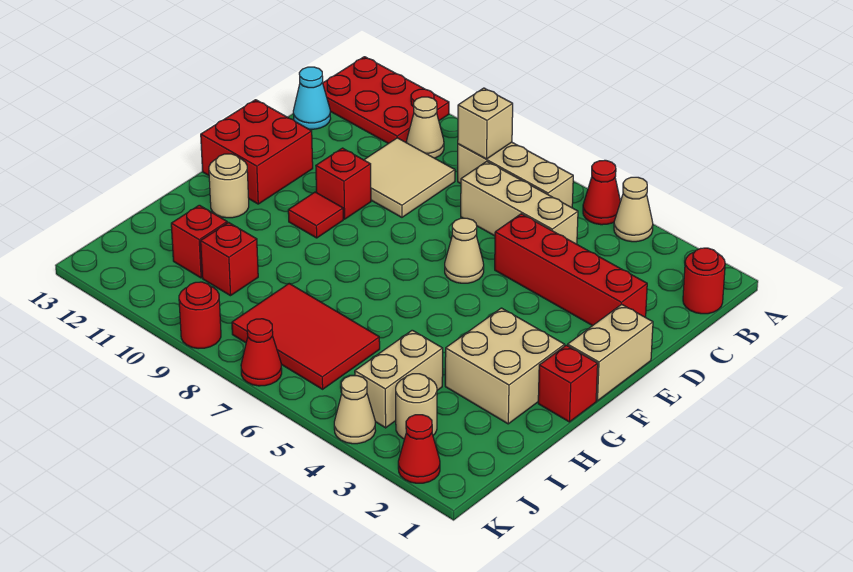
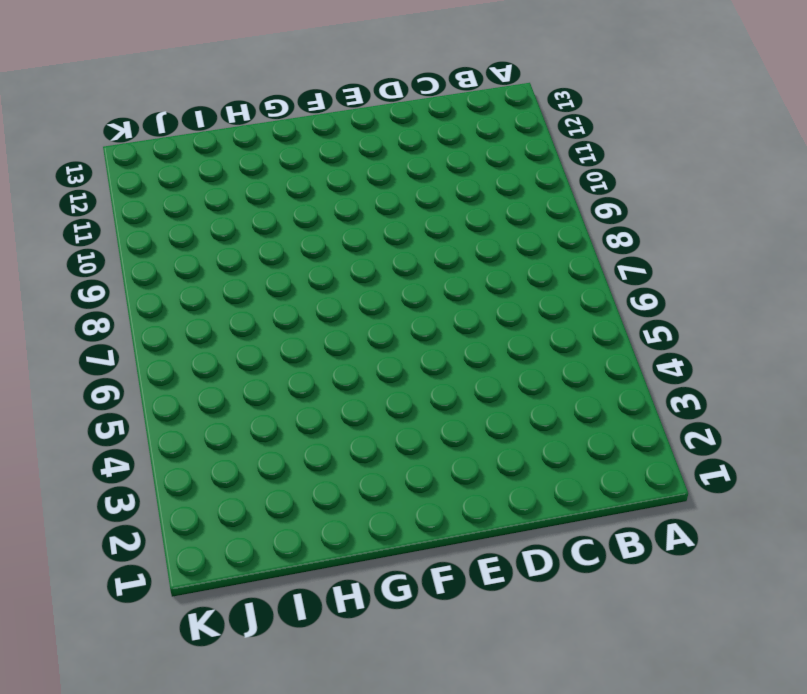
none -> tan cone A4 level 1
none -> red cone A5 level 1
none -> red plate A11:B13 level 1

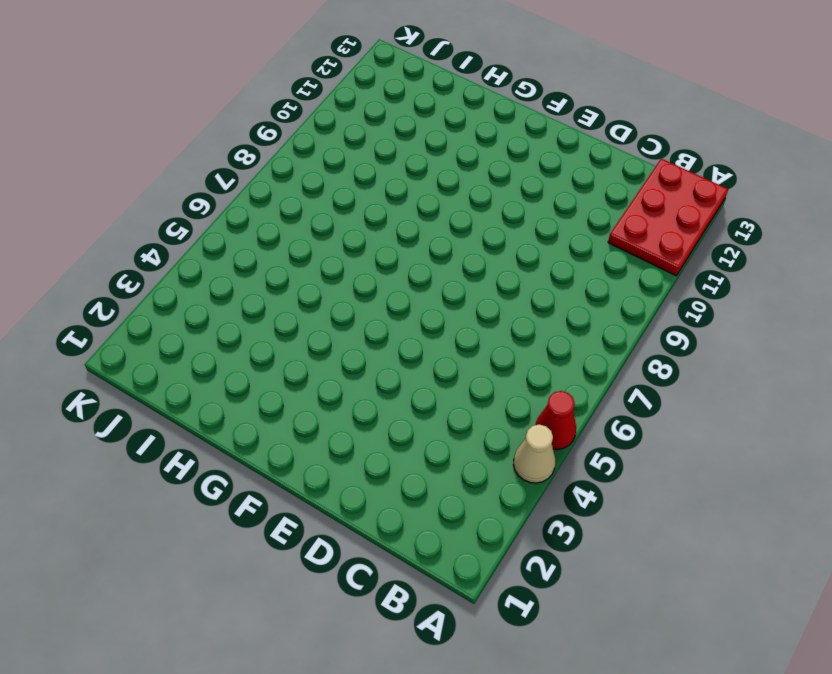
none -> red round brick B1 level 1
none -> tan brick B6:B8 level 1
none -> tan cone B10 level 1

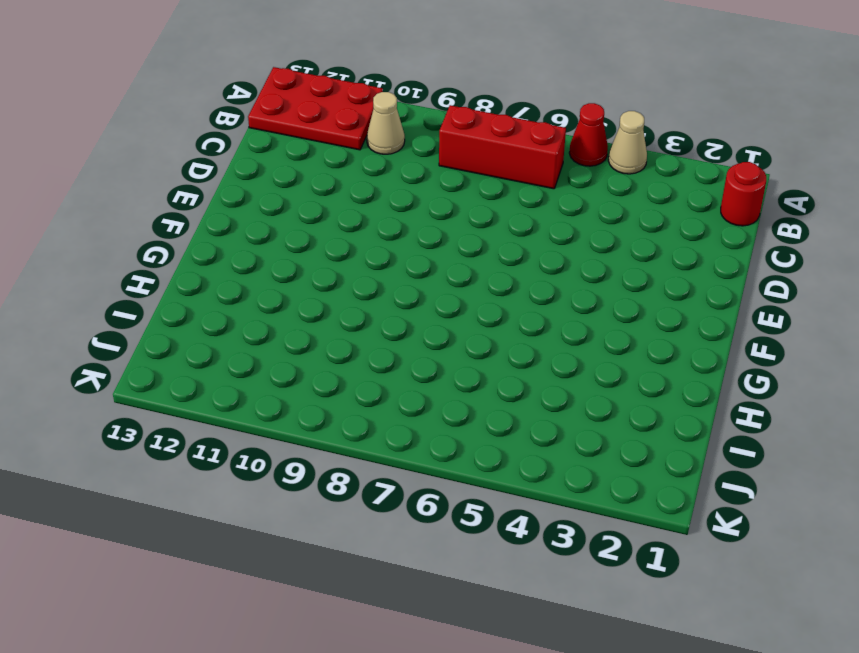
red brick B6:B8 level 1 -> tan brick B6:B8 level 1
none -> tan brick C5:C7 level 1
none -> tan tile C9:D10 level 1
none -> cyan cone C13 level 1

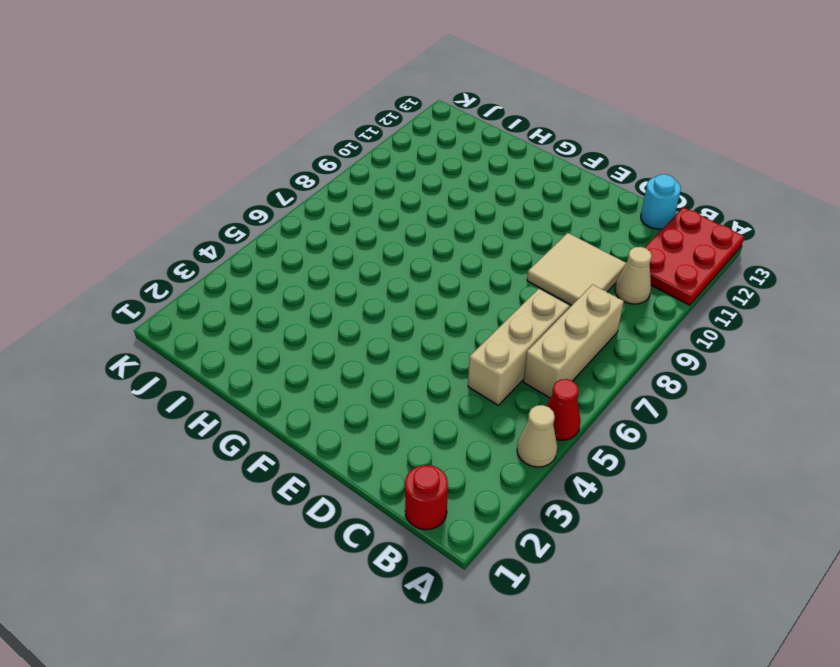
cyan round brick C13 level 1 -> cyan cone C13 level 1
none -> red brick D2:D5 level 1
none -> tan brick E1:F1 level 1
none -> tan cone E6 level 1

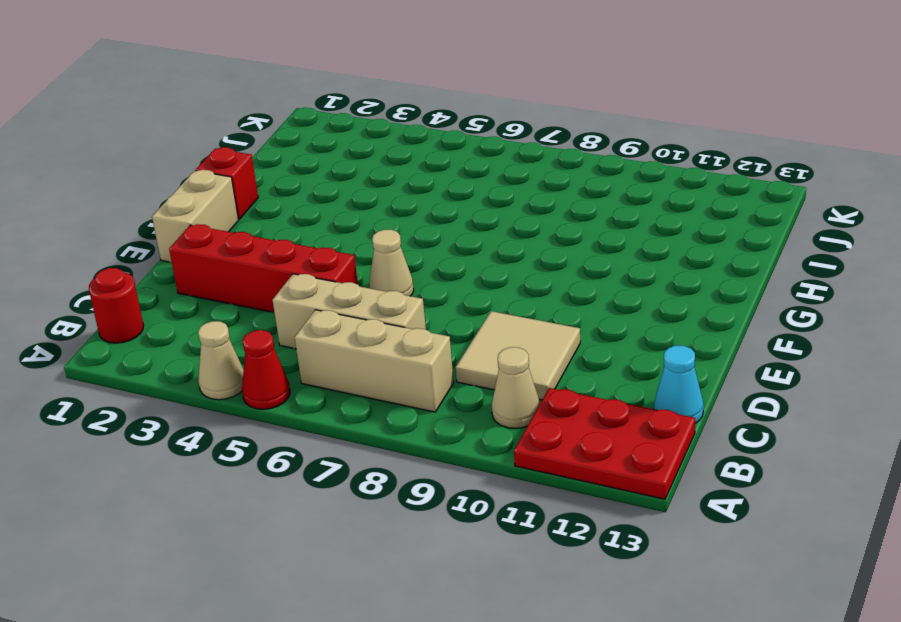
none -> red brick E10 level 1
none -> red brick E12:F13 level 1
none -> red tile F10 level 1

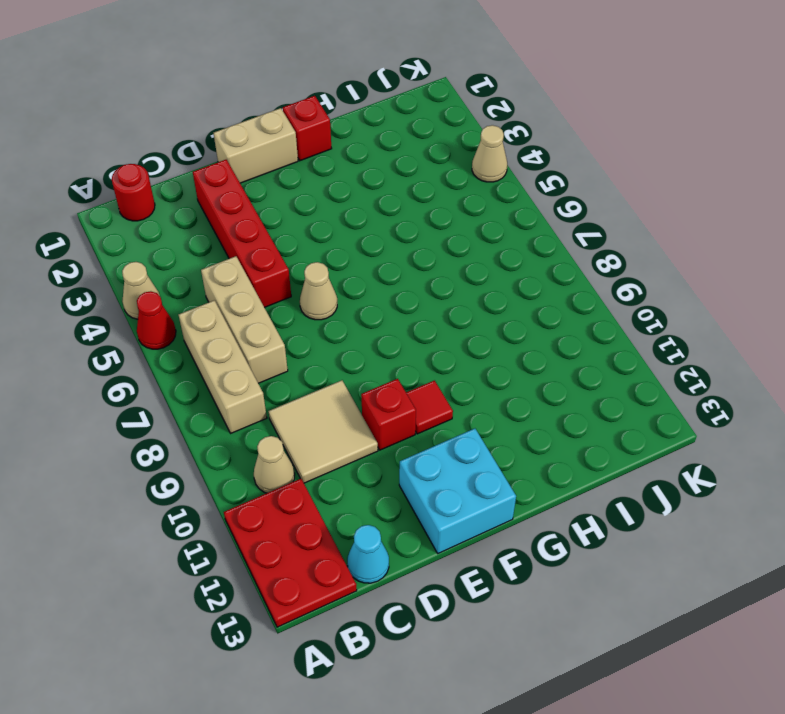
cyan brick E12:F13 level 1 -> red brick E12:F13 level 1
none -> tan brick G2:H3 level 1
none -> tan round brick G12 level 1
none -> tan brick I4:J4 level 1

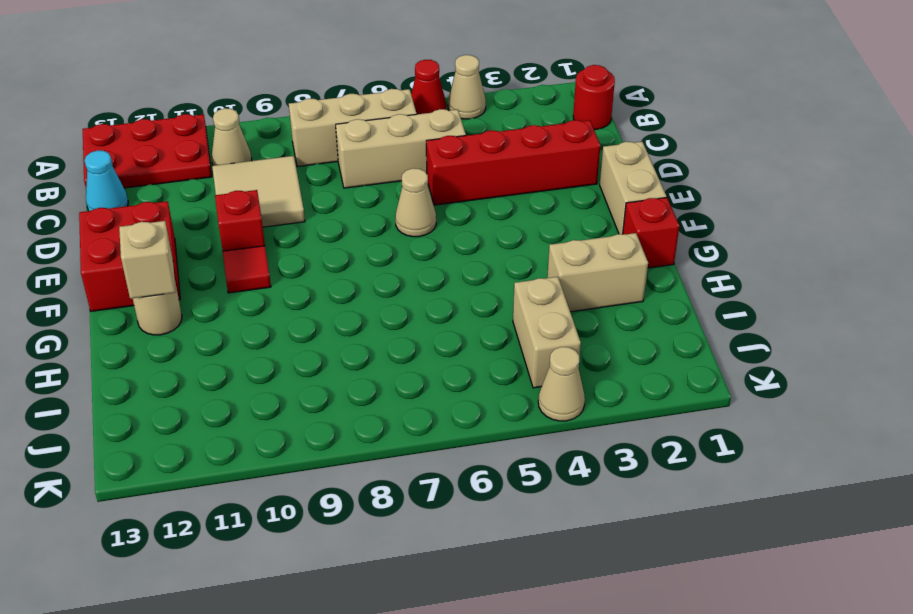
tan brick G12 level 2 -> tan brick B8 level 2
tan brick H2:H3 level 1 -> tan brick G2:H3 level 1
none -> red tile I6:J8 level 1
none -> red brick I10 level 1
none -> red brick I11 level 1

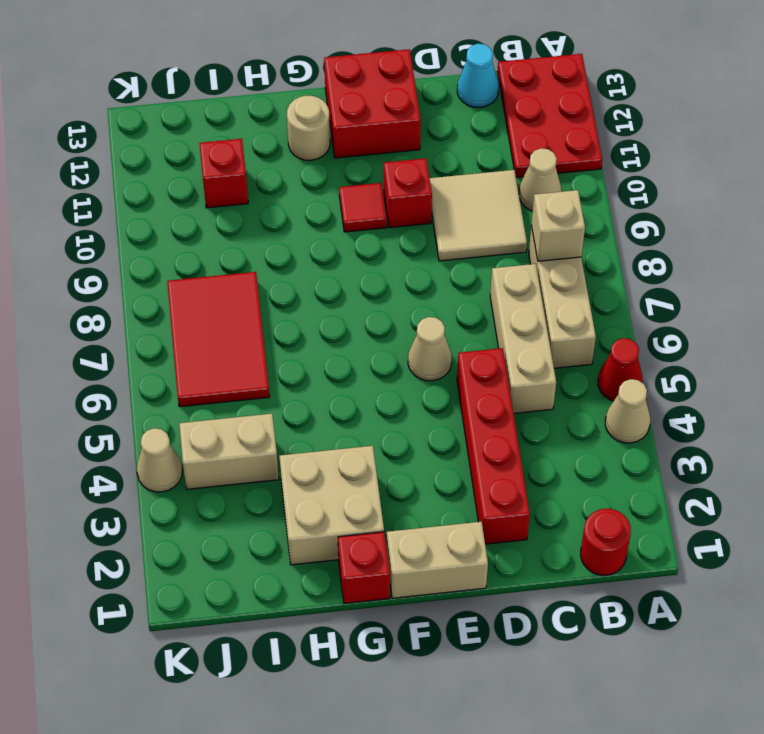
none -> red brick I10 level 1
none -> tan round brick J3 level 1
none -> red cone K2 level 1

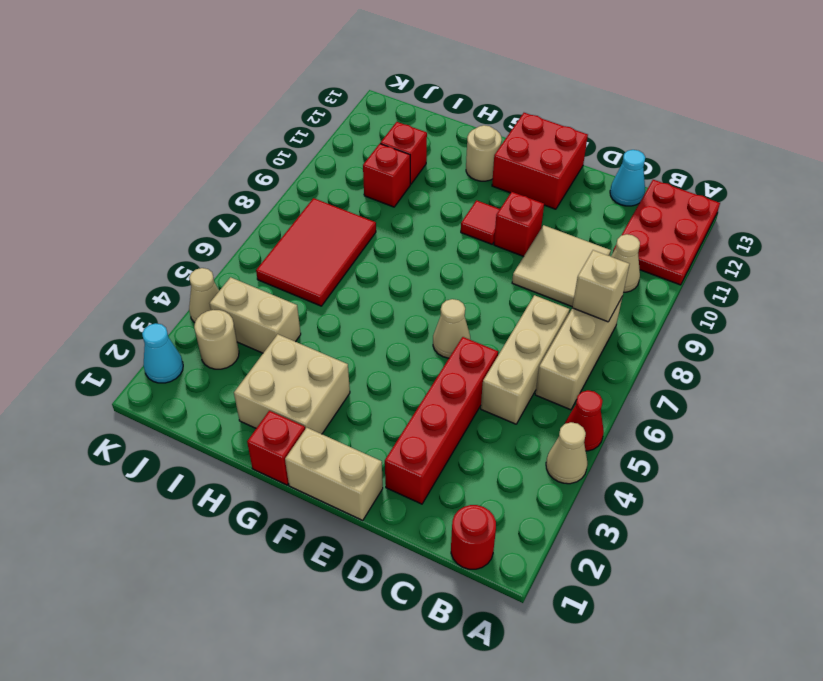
cyan cone K2 level 1 -> red cone K2 level 1
none -> red cone K7 level 1
none -> red round brick K9 level 1

